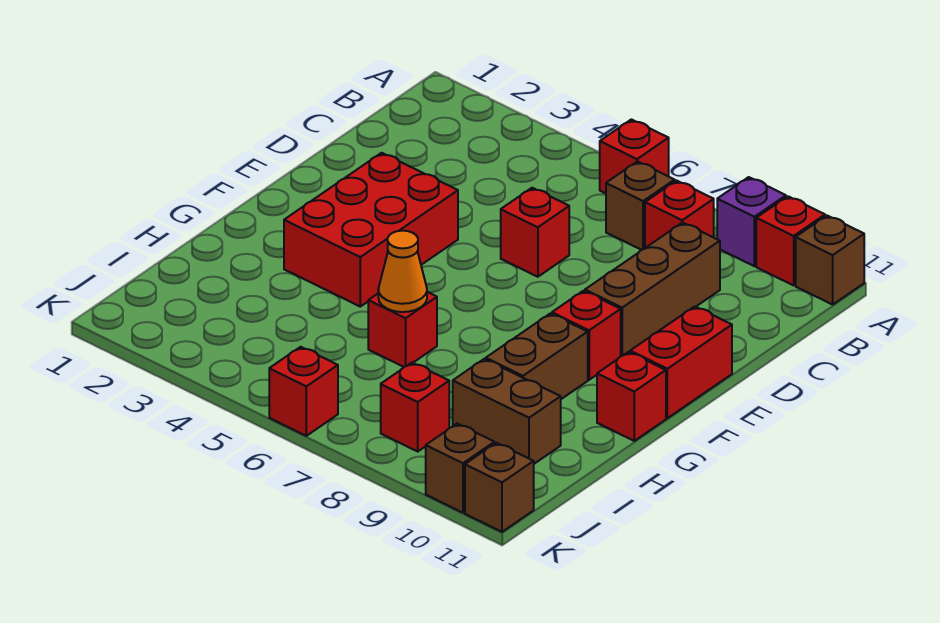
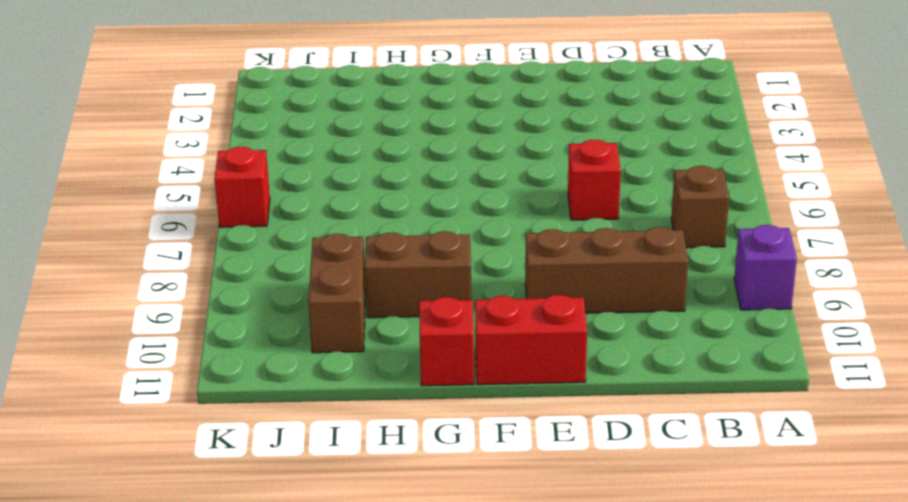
none -> red brick A6 level 1
none -> red brick A10 level 1
none -> brown brick A11 level 1

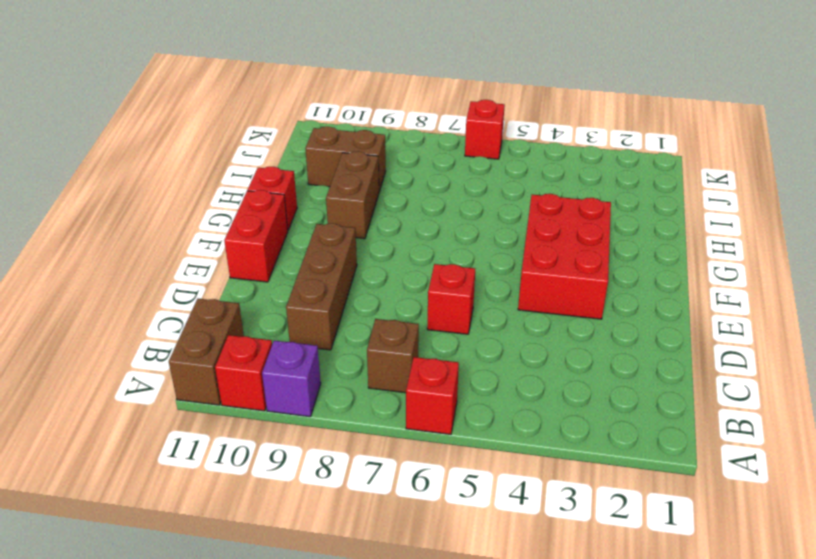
brown brick A11:B11 level 1 -> brown brick A11 level 1
none -> red brick B8 level 1
none -> red brick F9 level 1
none -> red brick H6 level 1

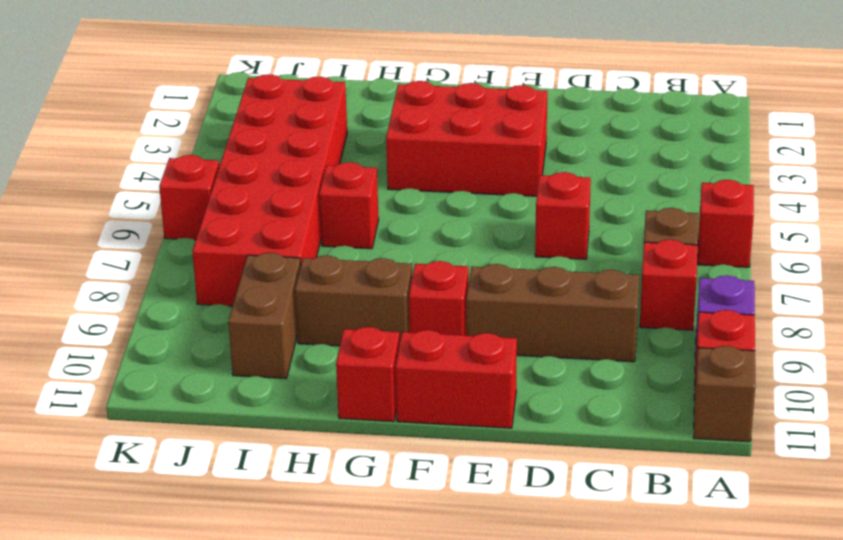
red brick I3:J8 level 1 -> red brick J8 level 1
none -> brown brick K10 level 1
none -> brown brick K11 level 1
none -> orange cone H6 level 2

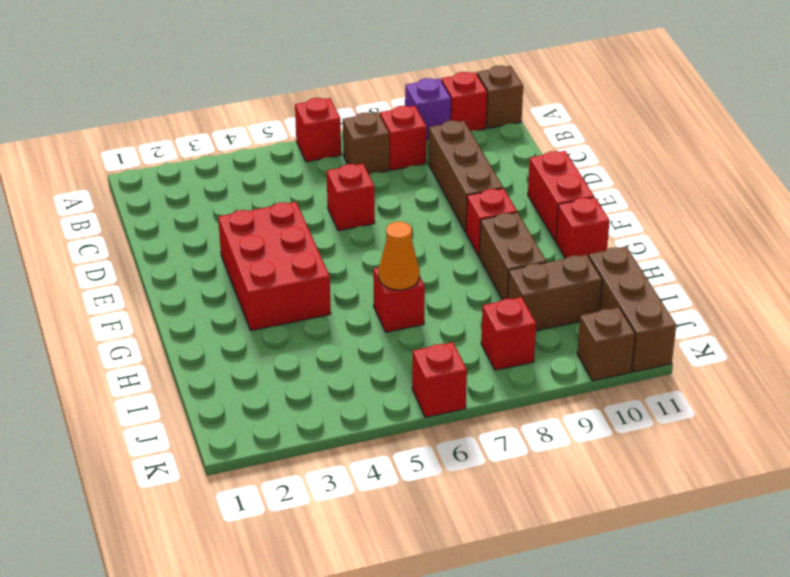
brown brick I11:K11 level 1 -> brown brick K11 level 1

